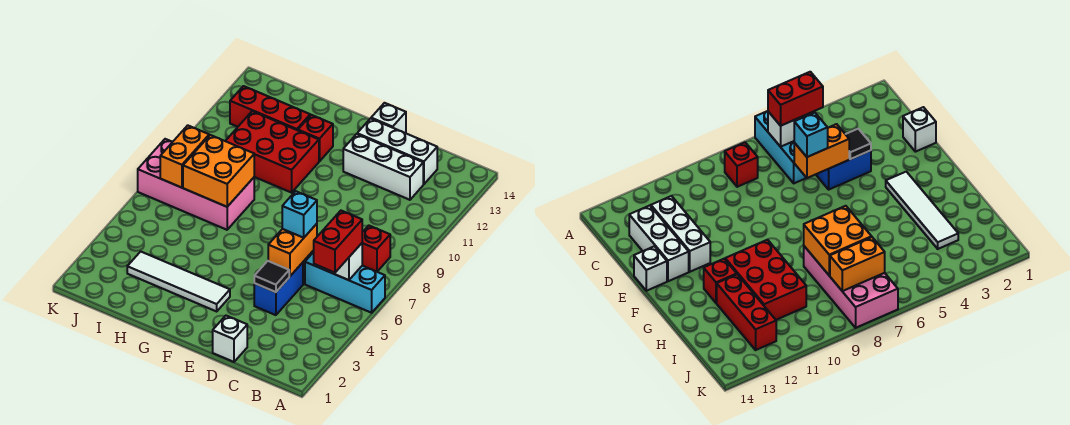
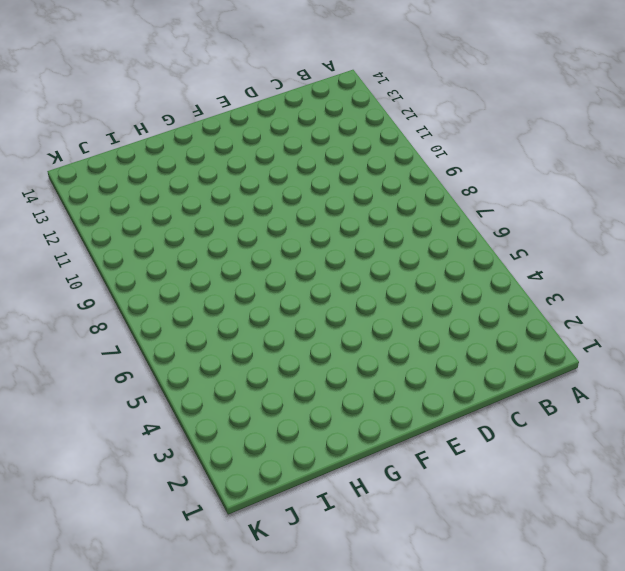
none -> cyan brick A6:C6 level 1
none -> red brick B8 level 1
none -> white brick C12:E12 level 1

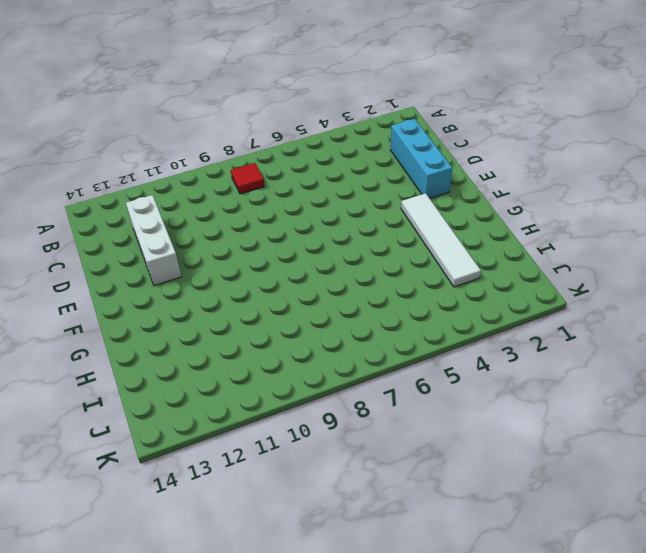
red tile B8 level 1 -> red brick B8 level 1
cyan brick C2:E2 level 1 -> cyan brick A6:C6 level 1
none -> white brick C13:E13 level 1
none -> white brick D1 level 1
none -> blue brick D4:D5 level 1

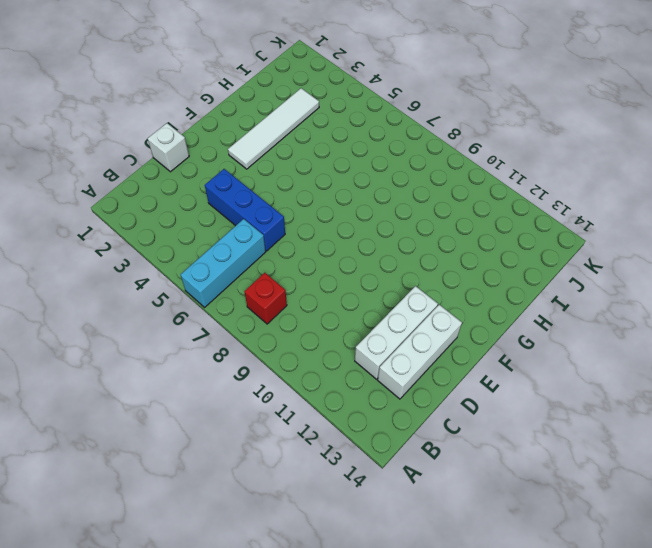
blue brick D4:D6 level 1 -> blue brick D4:D5 level 1
none -> white brick E14 level 1
none -> red brick G10:I11 level 1
none -> red brick G12 level 1

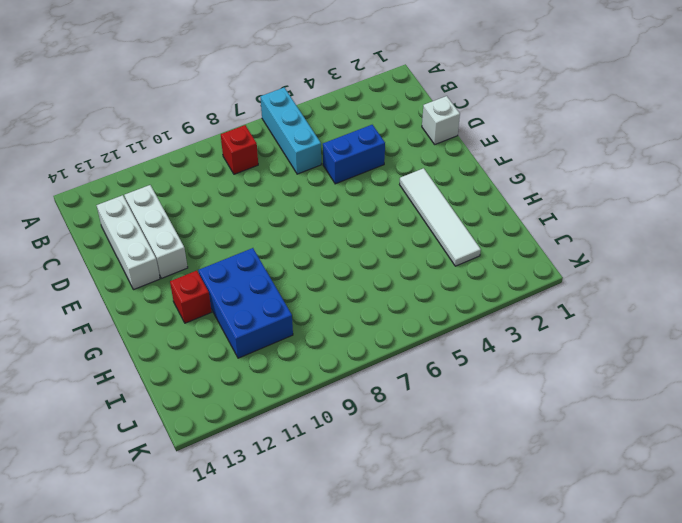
blue brick G10:I11 level 1 -> red brick G10:I11 level 1
none -> white brick E14 level 1
none -> pink brick H7:K8 level 1
none -> red brick H12:J12 level 1

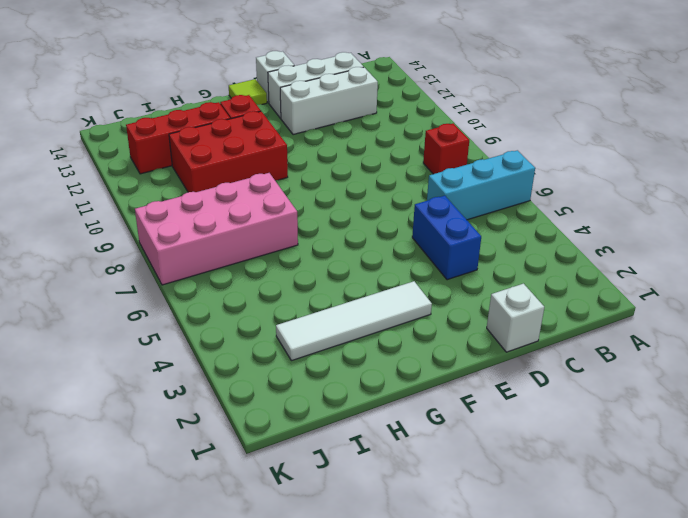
lime tile F14 level 1 -> none
none -> white brick B6 level 2
none -> black tile D4 level 2
none -> orange brick D5:D6 level 2

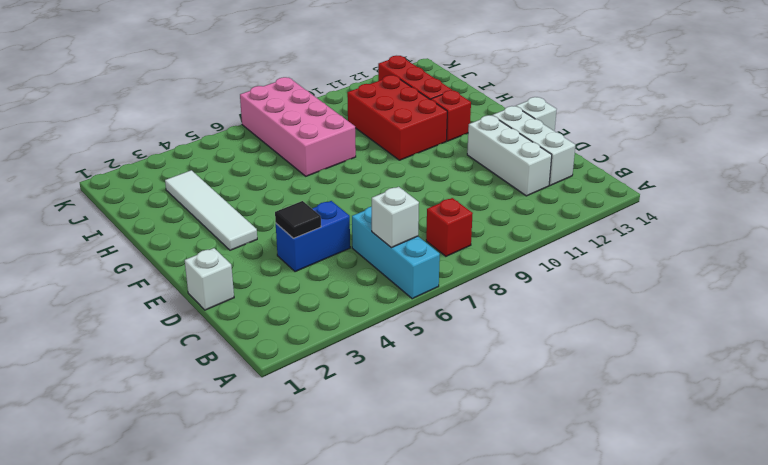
none -> orange brick D5:D6 level 2
none -> orange brick H7:I8 level 2
none -> orange brick J7:J8 level 2

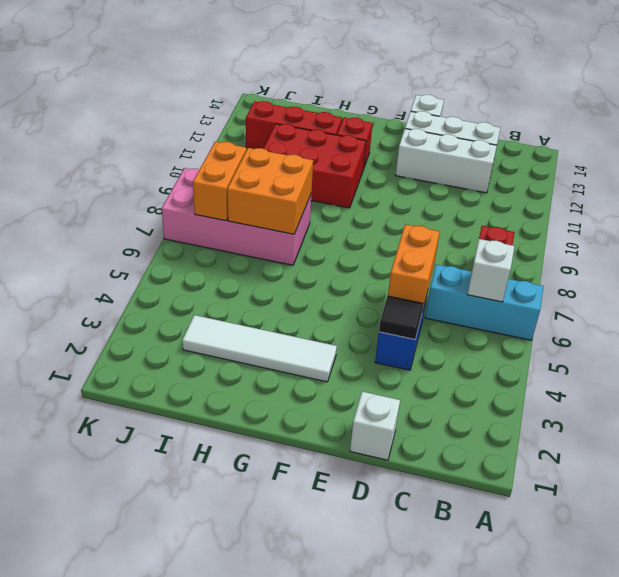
none -> red brick B5:B6 level 3
none -> cyan brick D6 level 3

